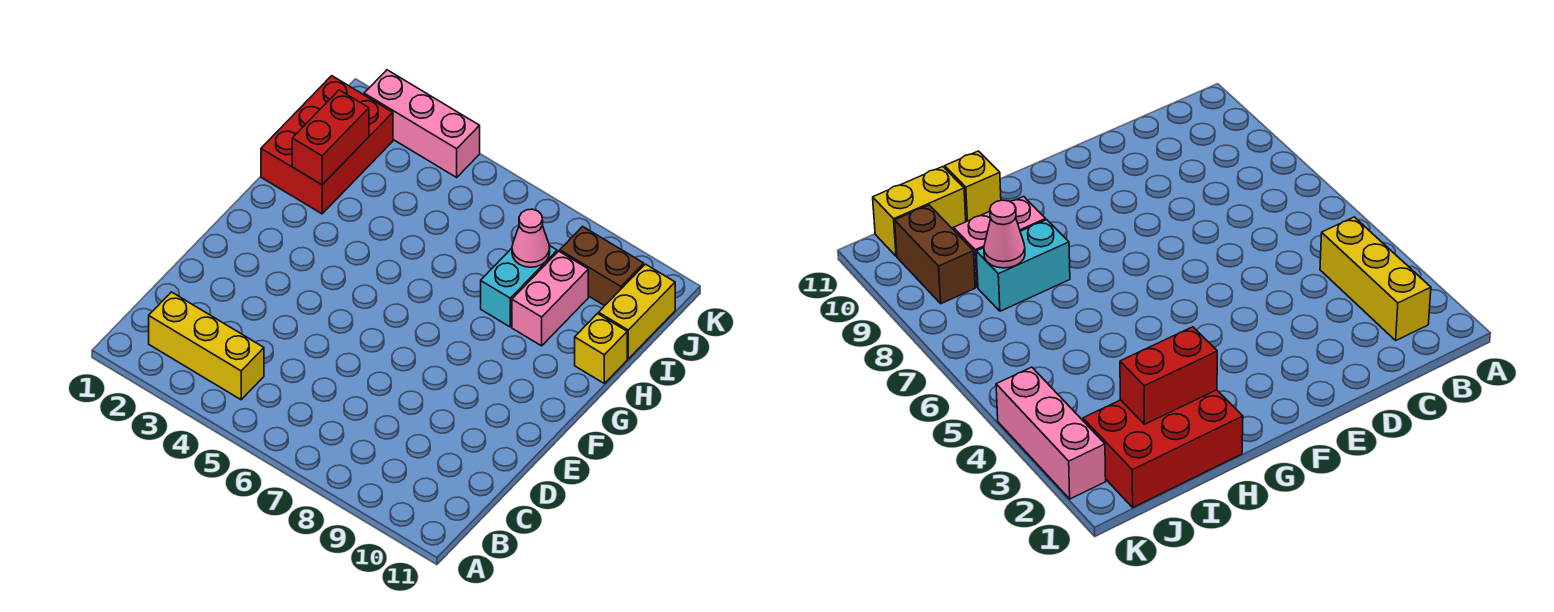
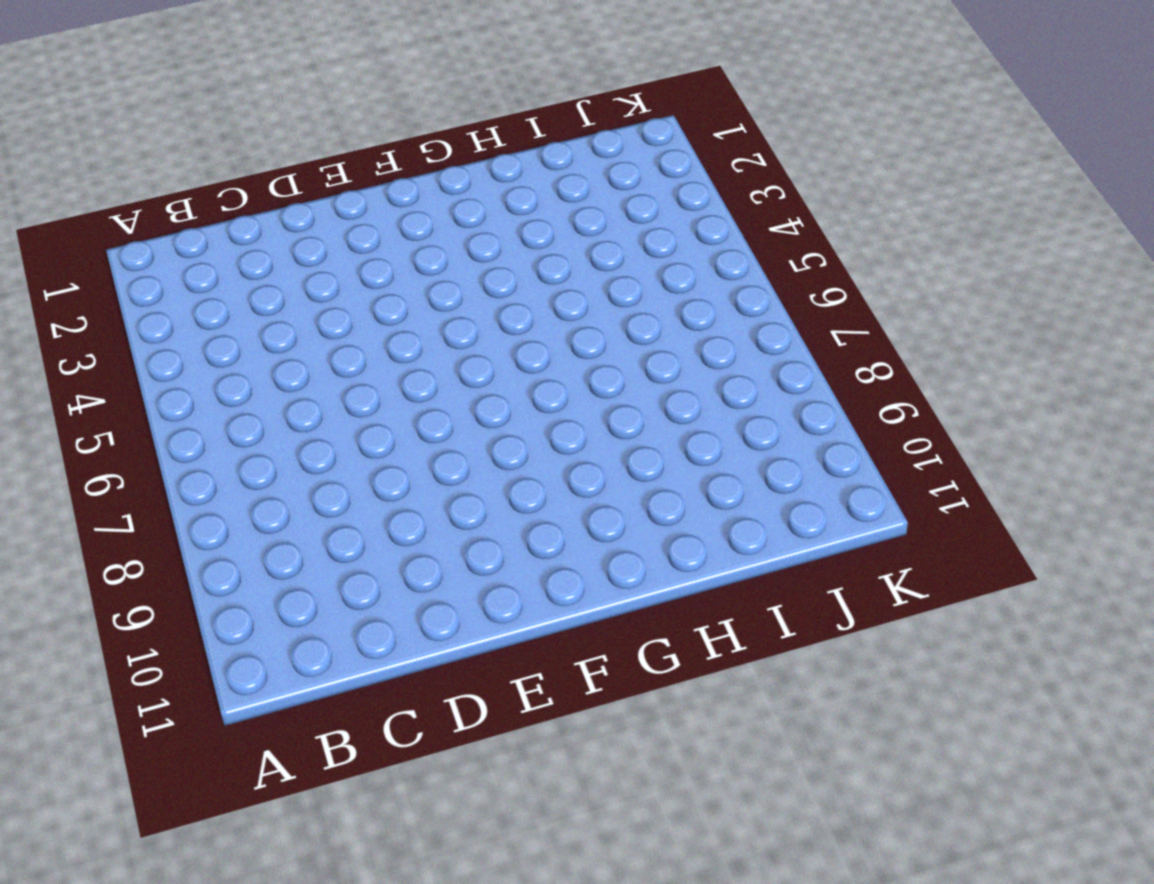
none -> yellow brick B2:B4 level 1
none -> red brick H1:J2 level 1

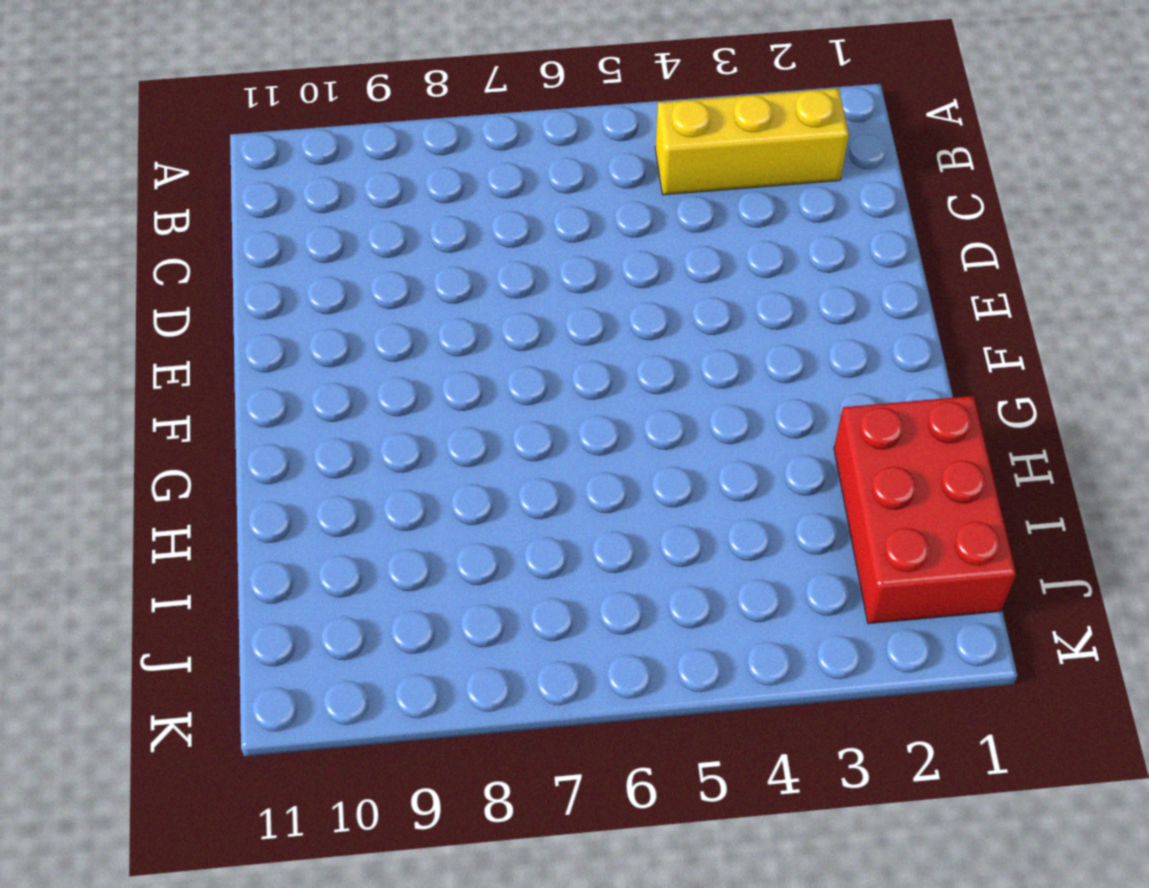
none -> cyan brick H8:I8 level 1
none -> pink brick H9:I9 level 1

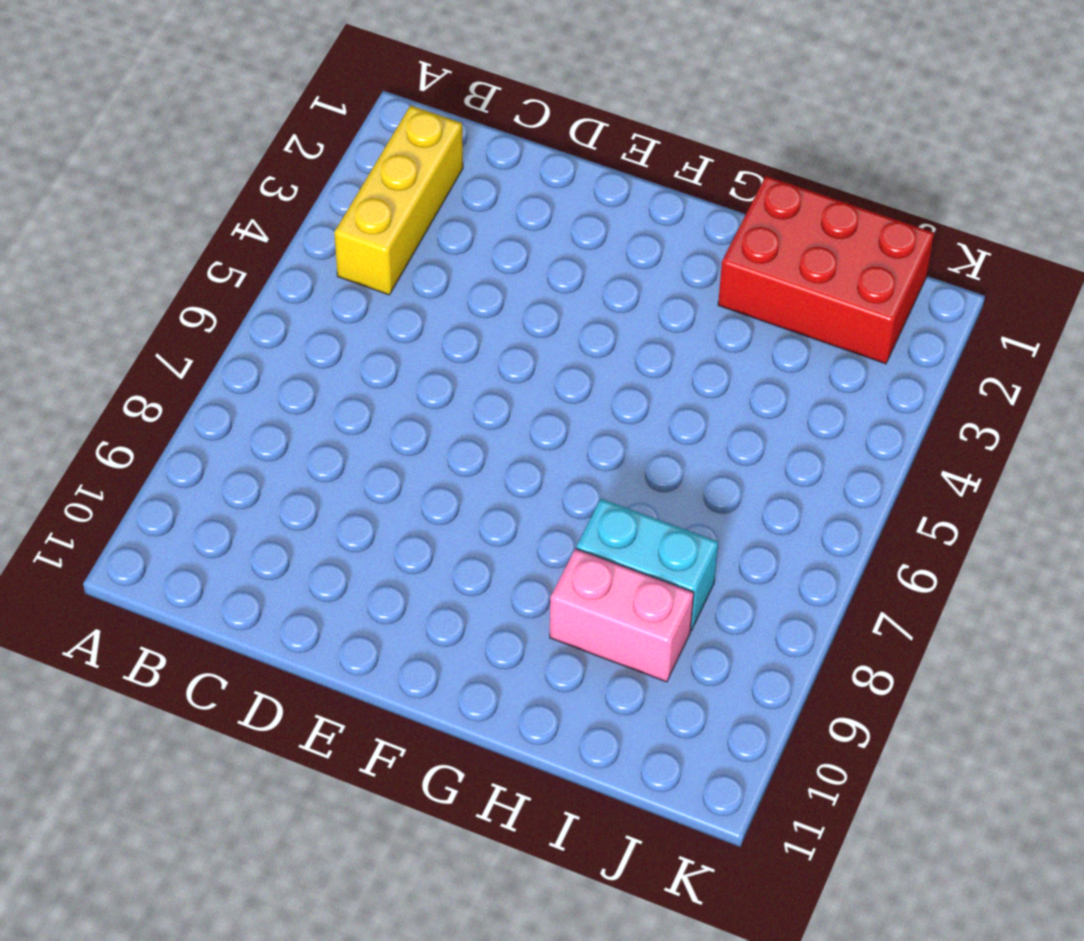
none -> yellow brick H11 level 1
none -> yellow brick I11:J11 level 1

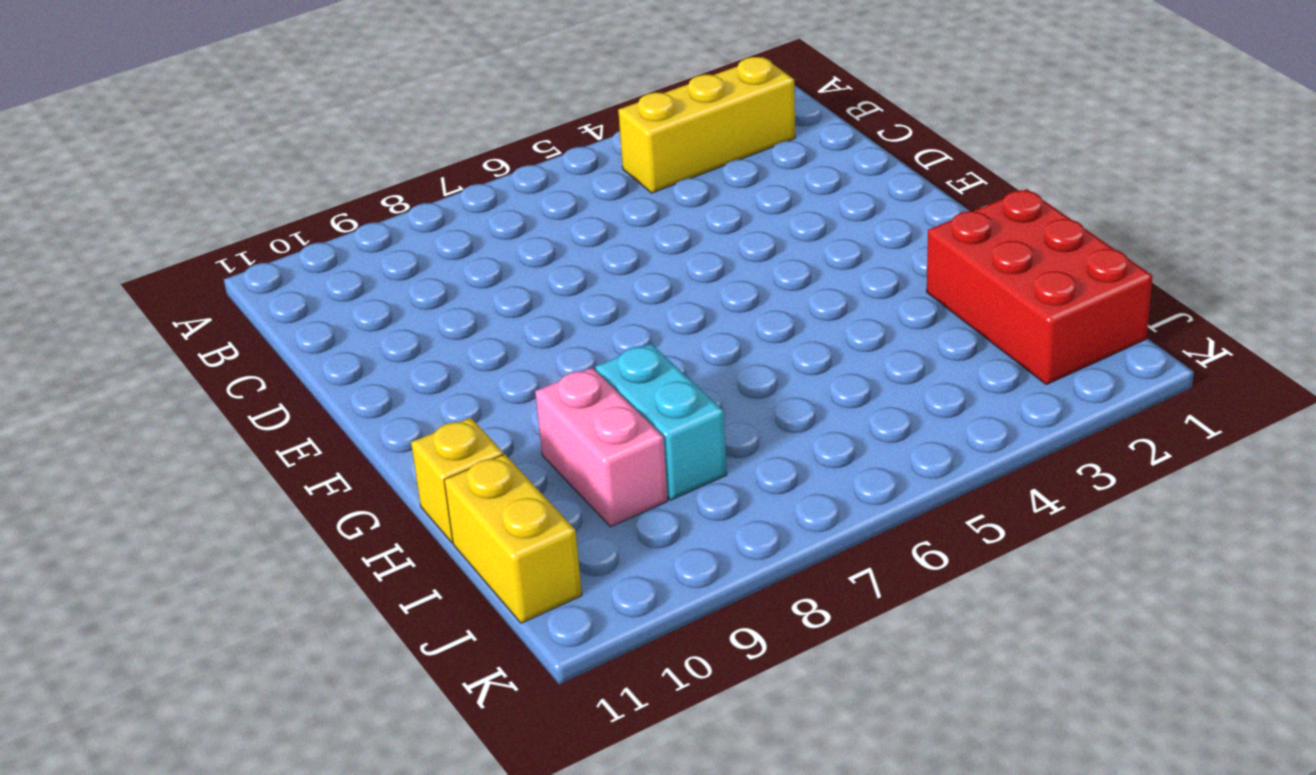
none -> brown brick J9:J10 level 1
none -> pink brick K2:K4 level 1

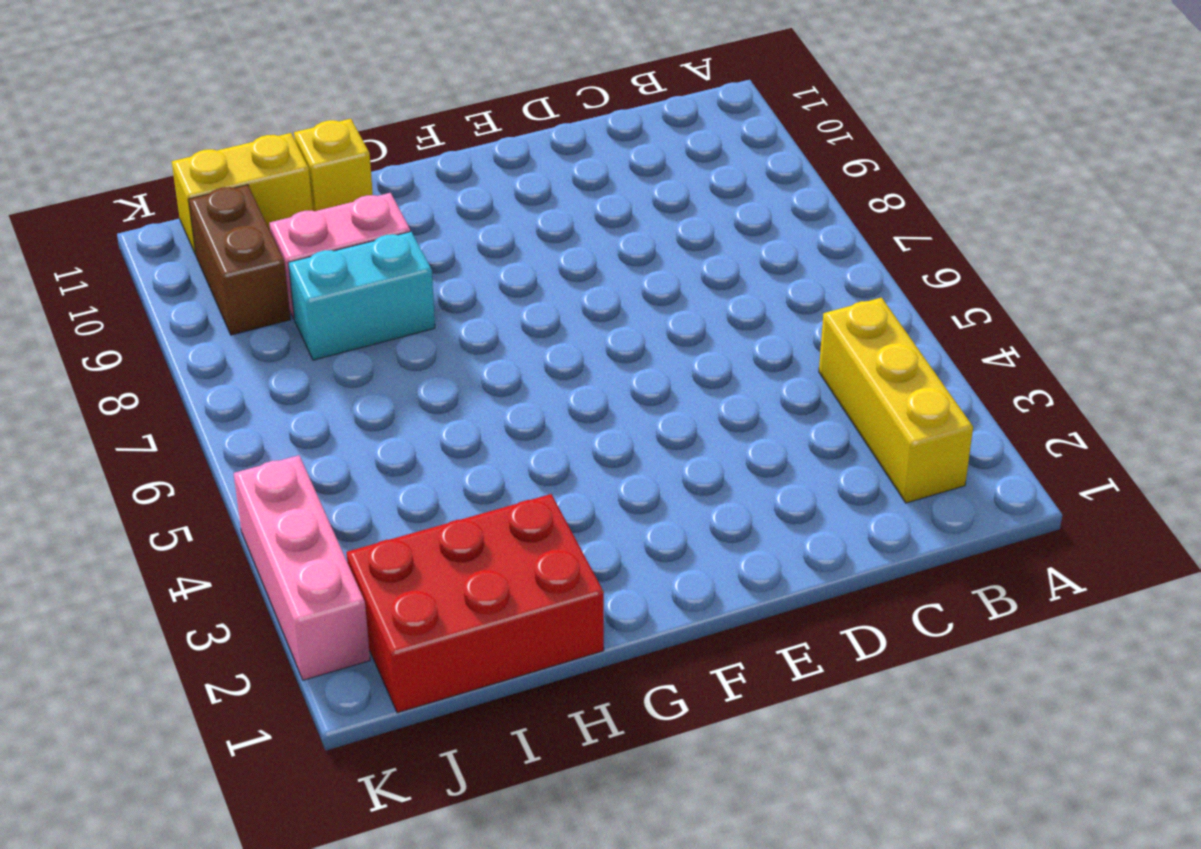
none -> red brick H2:I2 level 2
none -> pink cone I8 level 2

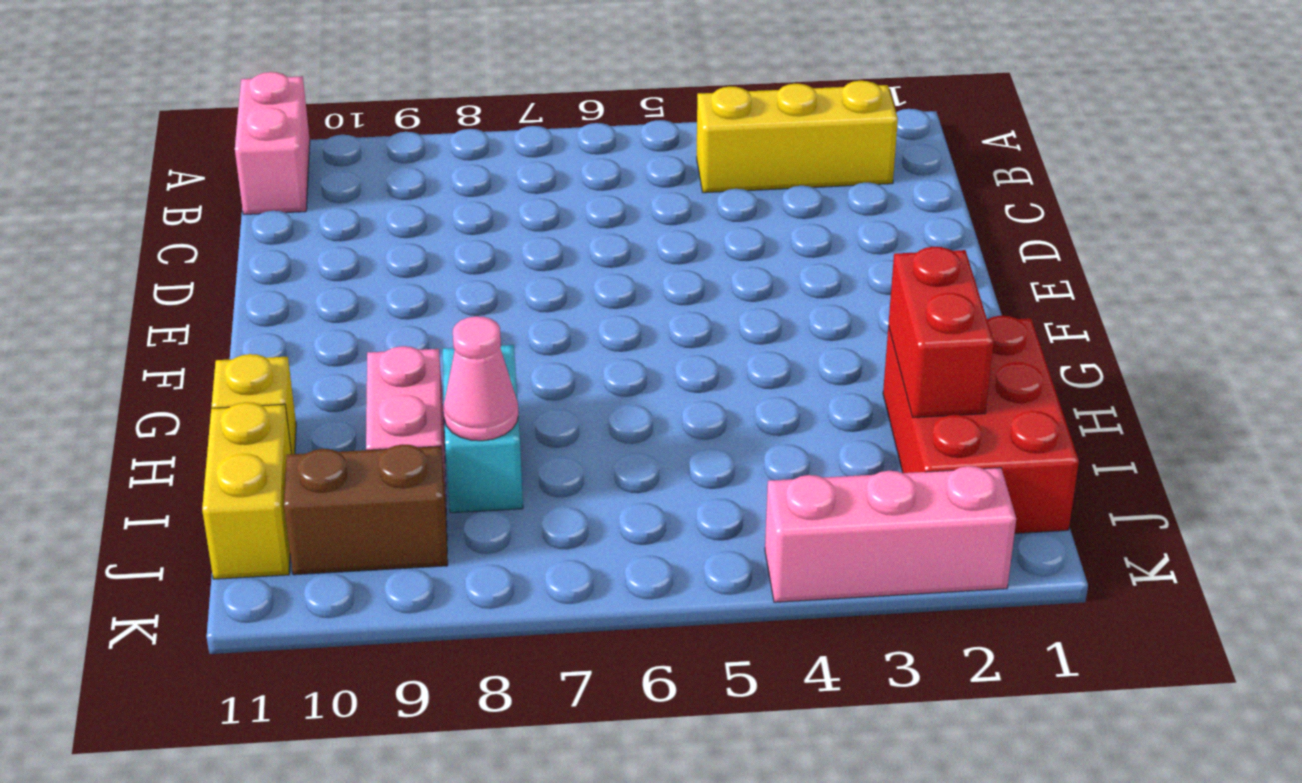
pink brick A11:B11 level 1 -> none

